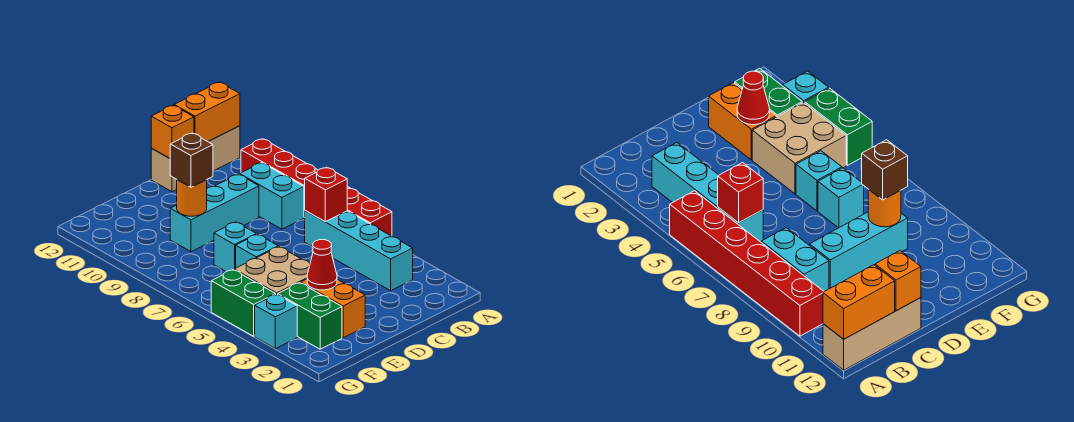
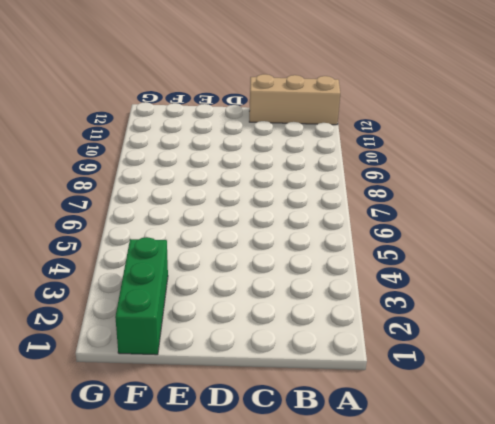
green brick F1:F3 level 1 -> green brick F2:F3 level 1
none -> red brick A5:A10 level 1
none -> cyan brick B3:B6 level 1
none -> cyan brick B8:B9 level 1

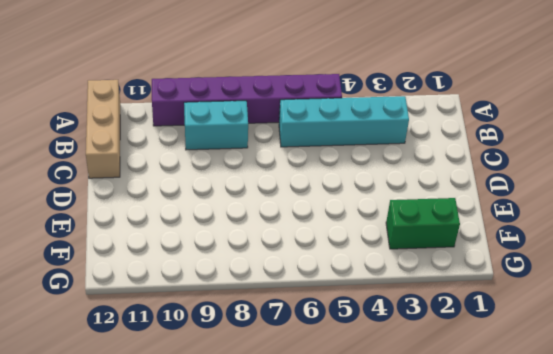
purple brick A5:A10 level 1 -> red brick A5:A10 level 1
none -> cyan brick C9:E9 level 1
none -> orange brick E2:E3 level 1
none -> tan brick E4:F5 level 1

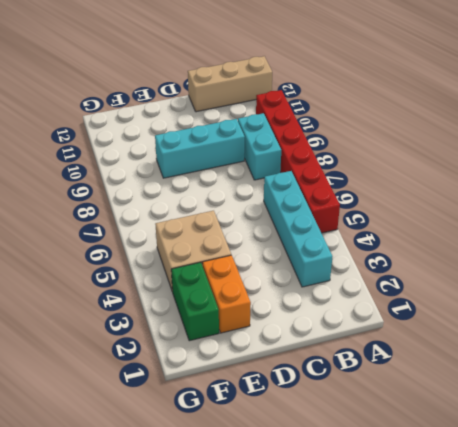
none -> cyan brick E6 level 1
none -> cyan brick E7 level 1
none -> cyan brick G3 level 1

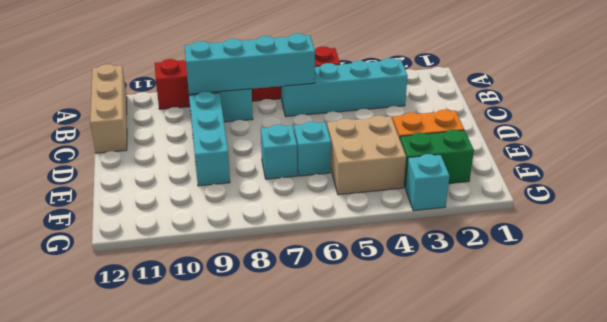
cyan brick B6:B9 level 2 -> red brick B6 level 2
none -> green brick G4:G5 level 1
none -> orange brick A12:B12 level 2
none -> orange brick C12 level 2

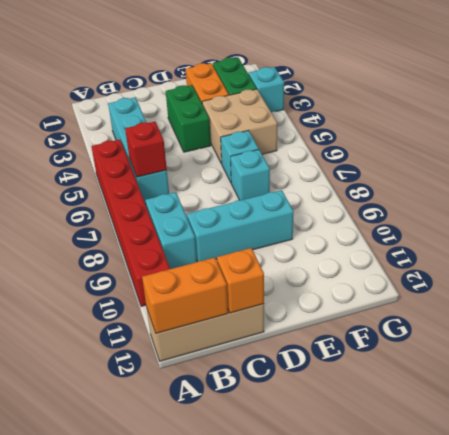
green brick D3:D4 level 1 -> green brick G4:G5 level 1
none -> red cone E3 level 2
none -> orange round brick E9 level 2
none -> brown brick E9 level 3

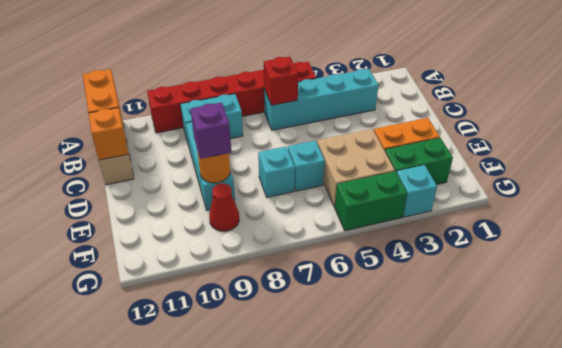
purple brick E9 level 3 -> brown brick E9 level 3
red cone F9 level 1 -> red cone E3 level 2

